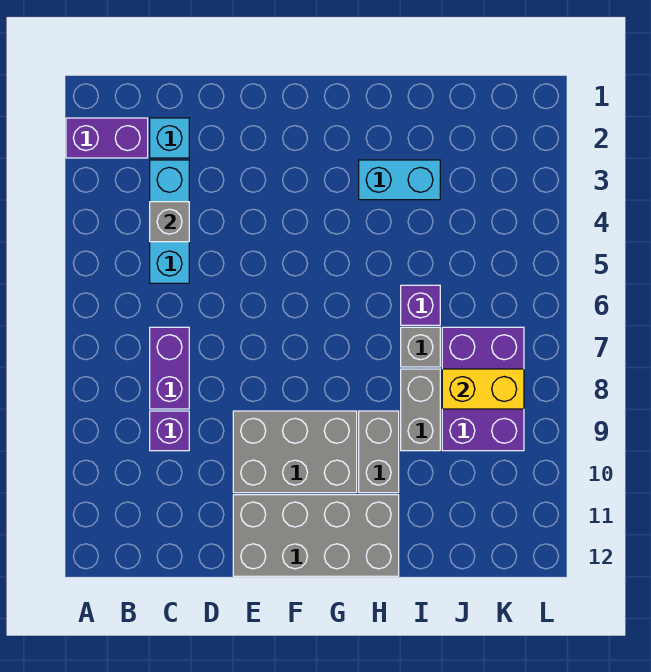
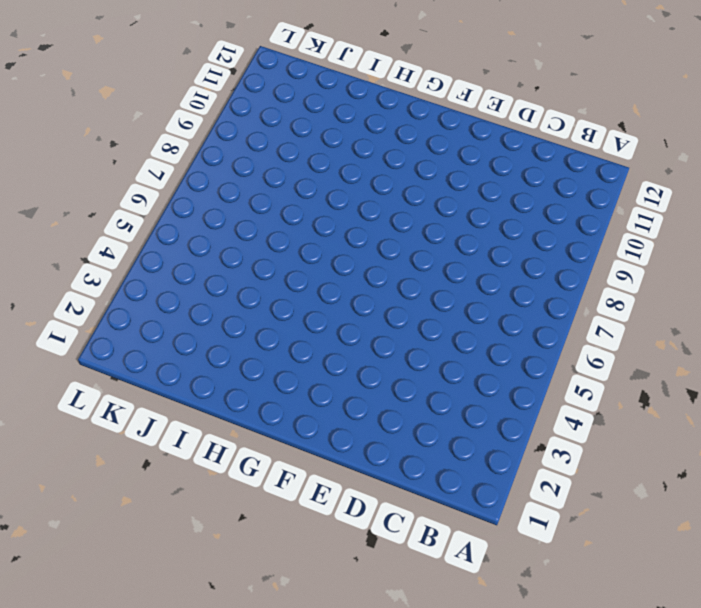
none -> purple brick A2:B2 level 1
none -> cyan brick C2 level 1
none -> cyan brick C3:C5 level 1

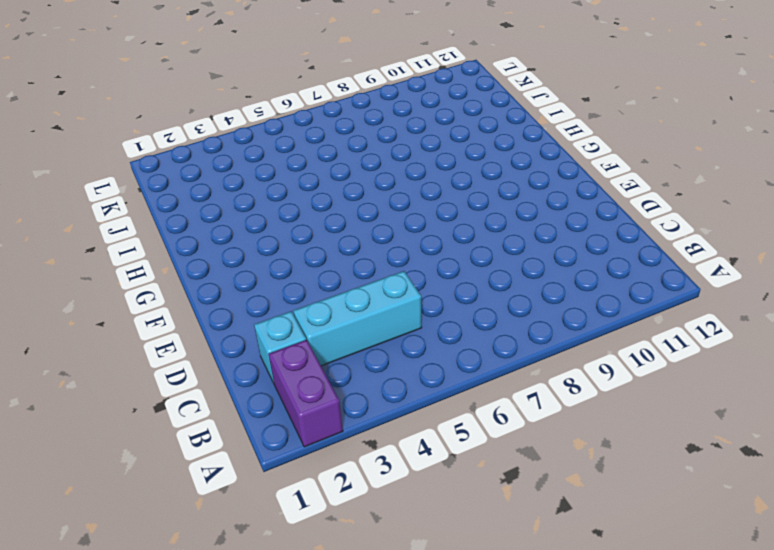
none -> purple brick C7:C8 level 1
none -> purple brick C9 level 1
none -> grey brick E9:G10 level 1

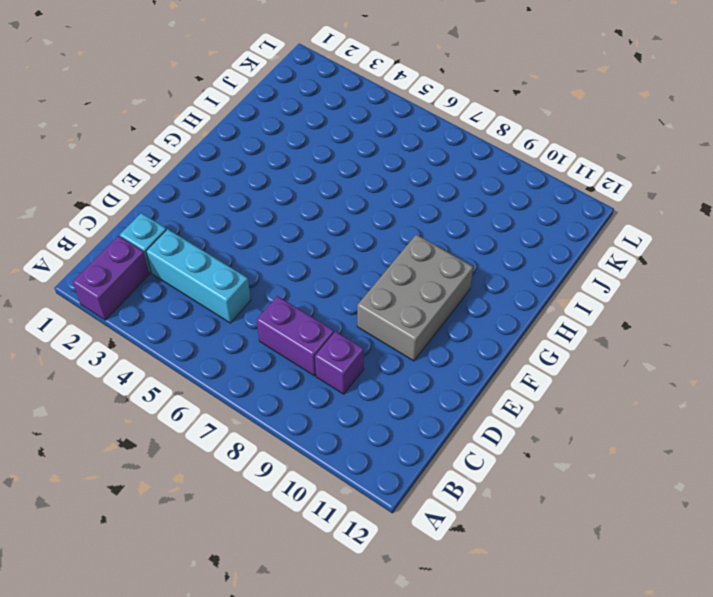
none -> grey brick E11:H12 level 1
none -> cyan brick H3:I3 level 1
none -> grey brick H9:H10 level 1

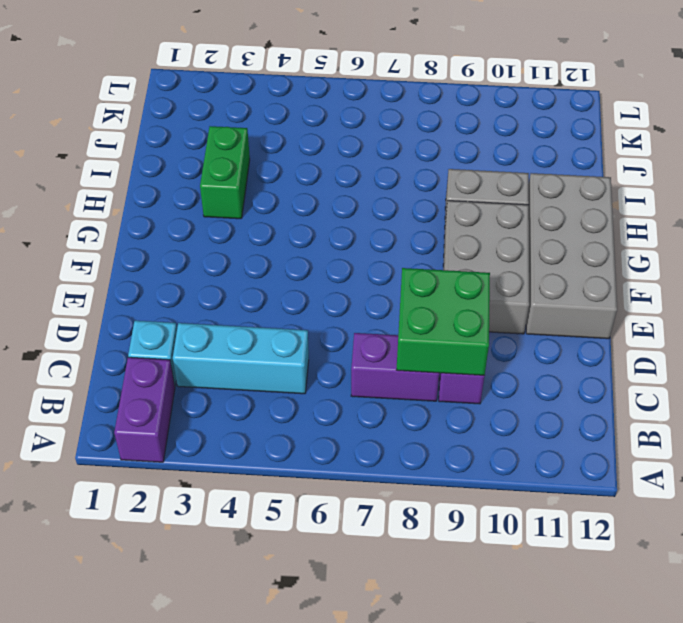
green brick C8:D9 level 2 -> none
green brick H3:I3 level 1 -> cyan brick H3:I3 level 1
none -> purple brick I6 level 1
none -> grey brick I7 level 1
none -> grey brick I8:I9 level 1

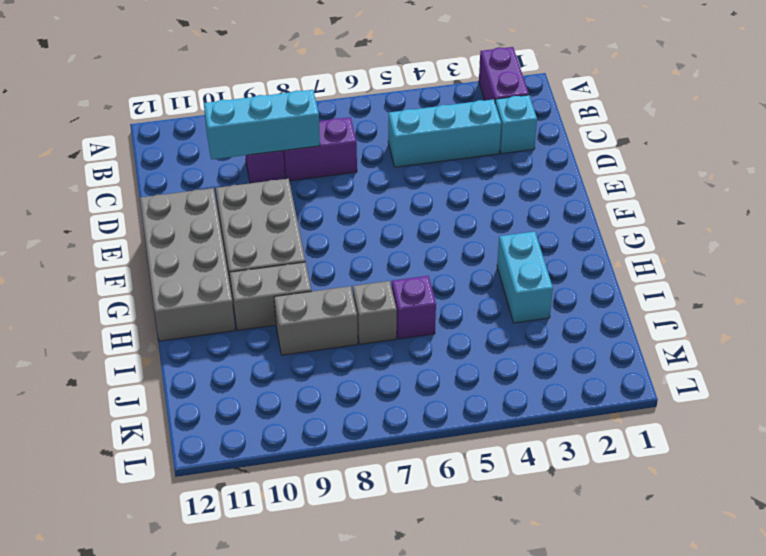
cyan brick C8:C10 level 2 -> none
none -> purple brick J7:K9 level 1
none -> grey brick C4 level 2
none -> yellow brick J8:K8 level 2

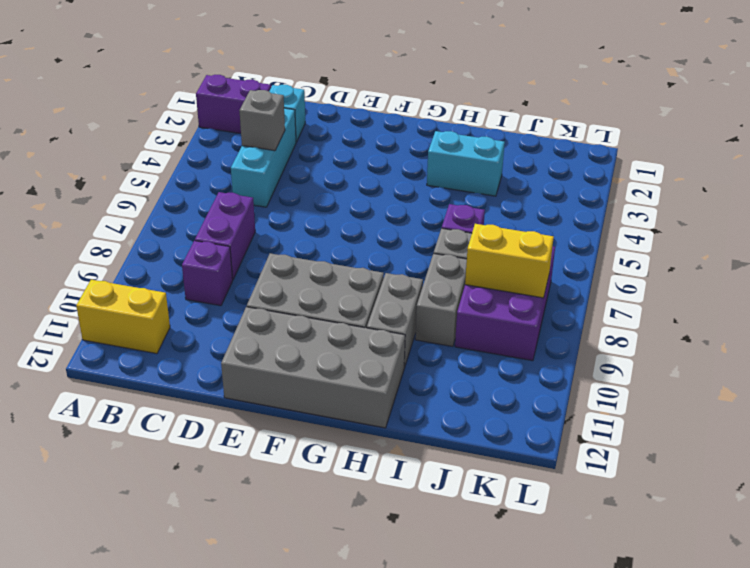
yellow brick A11:B11 level 1 -> none

